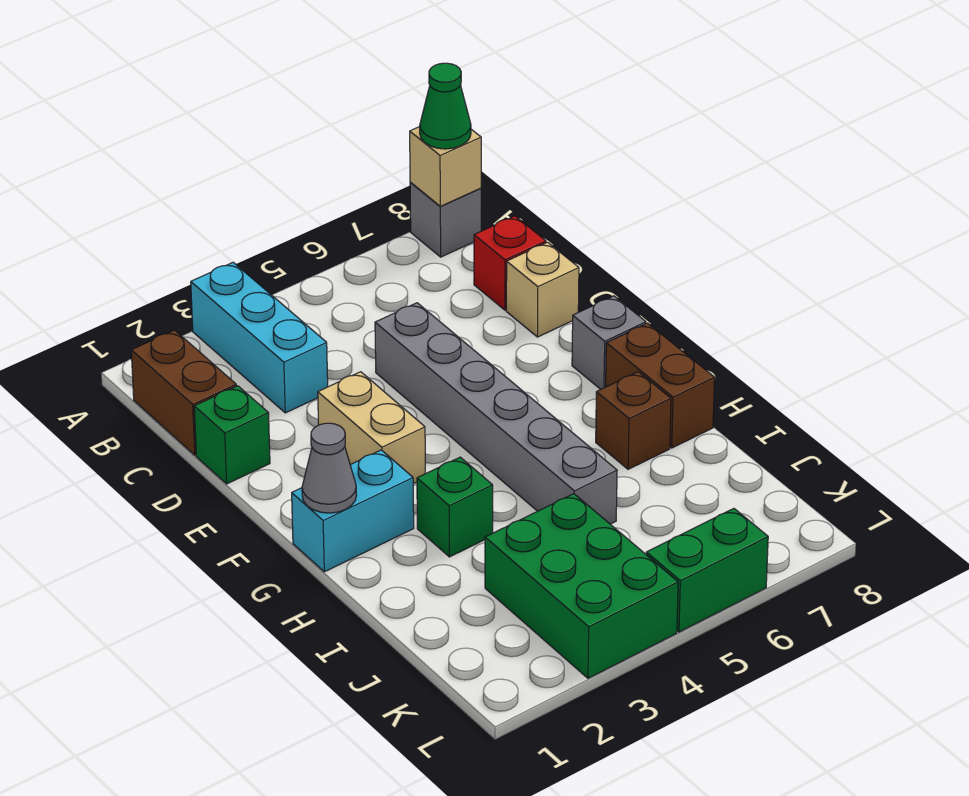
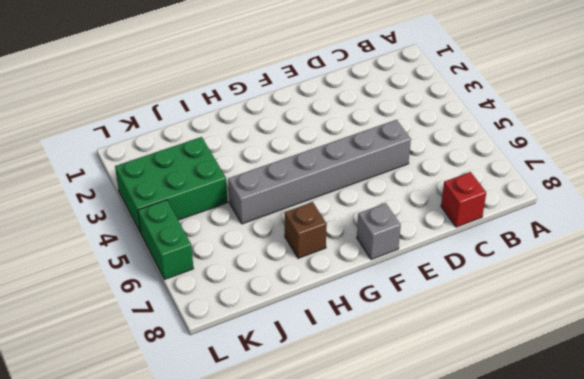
none -> cyan brick A3:C3 level 1
none -> grey brick A8 level 1
none -> brown brick B1:C1 level 1

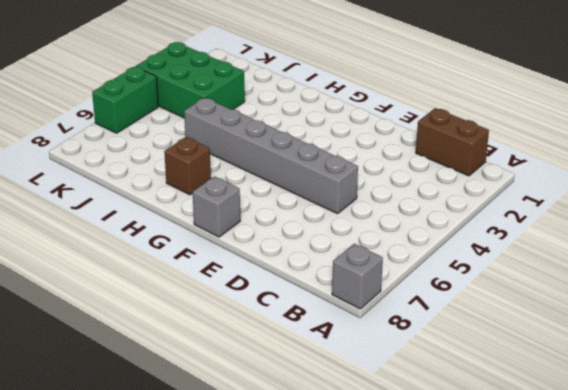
none -> cyan brick A3:C3 level 1
none -> red brick C8 level 1
none -> green brick D1 level 1

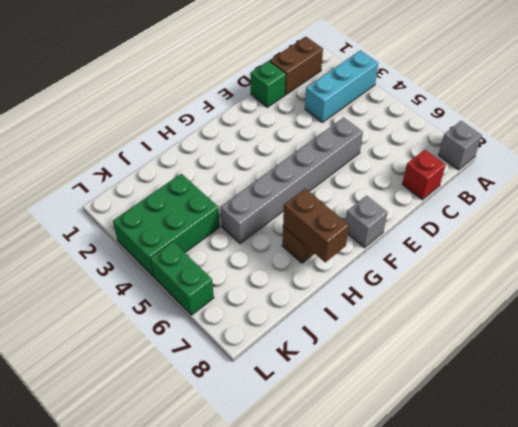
brown brick H7:H8 level 2 -> brown brick G8:H8 level 1
none -> tan brick D8 level 1
none -> tan brick E3:F3 level 1
none -> cyan brick G1:G2 level 1

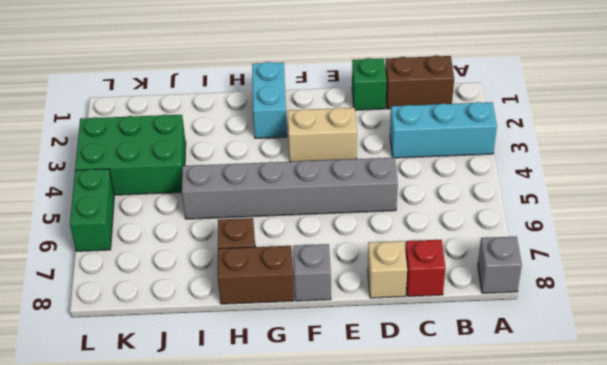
none -> green brick H3 level 1
none -> tan brick A8 level 2
none -> grey cone G1 level 2

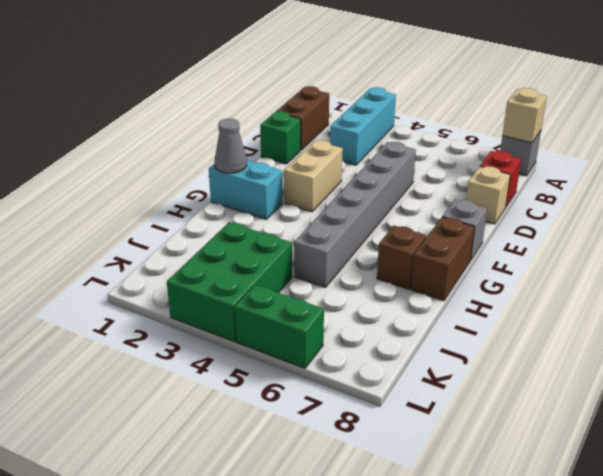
none -> green brick H3 level 1
none -> green cone A8 level 3

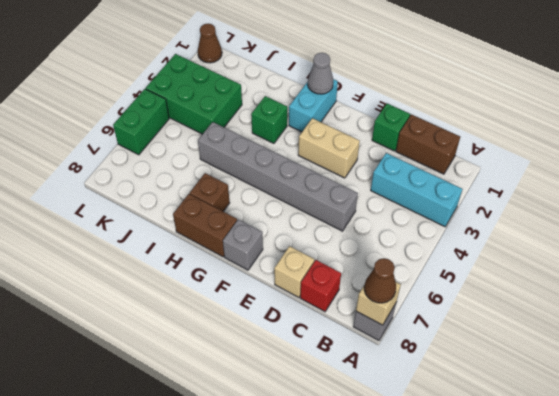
brown cone A8 level 3 -> green cone A8 level 3
brown cone L1 level 1 -> none

